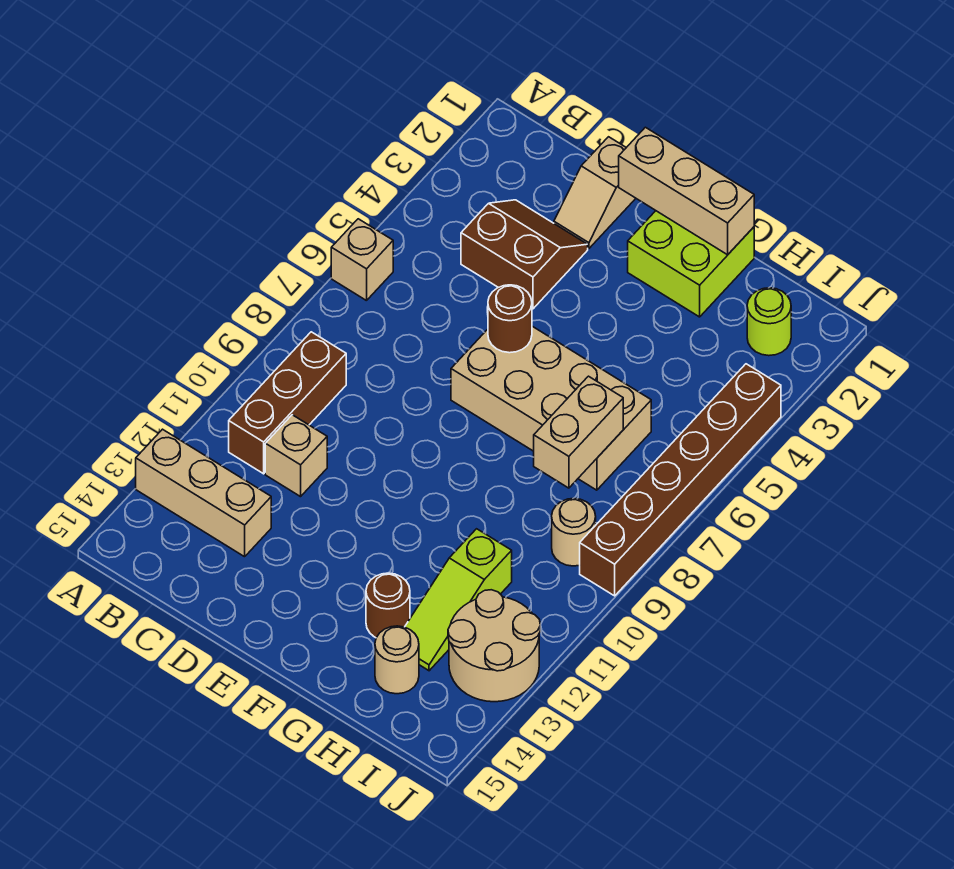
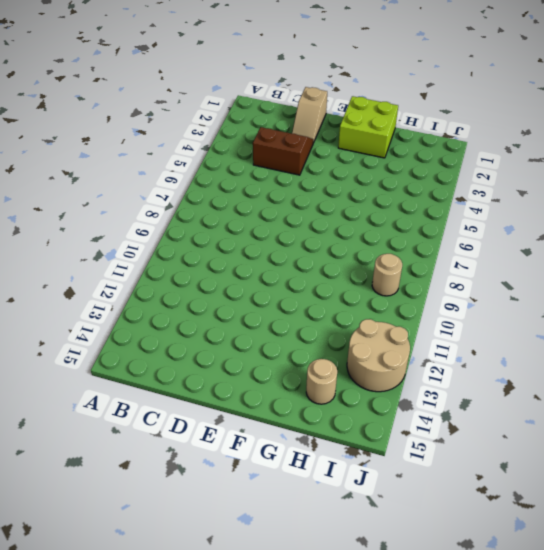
none -> tan brick A6 level 1
none -> tan brick A13:C13 level 1
none -> brown brick B9:B11 level 1

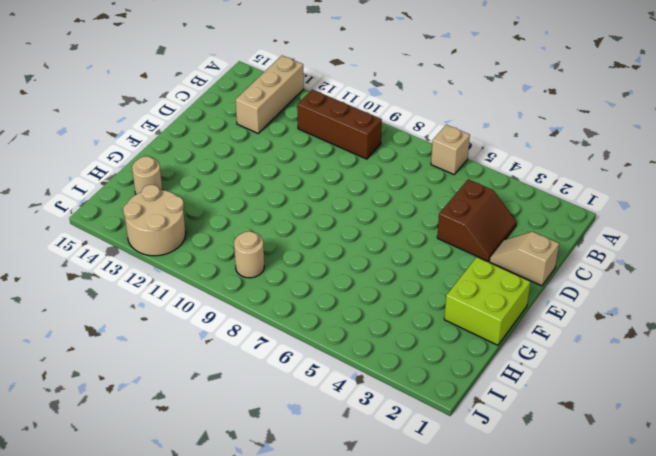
none -> tan brick C11 level 1
none -> tan brick E6:H7 level 1
none -> brown round brick G13 level 1

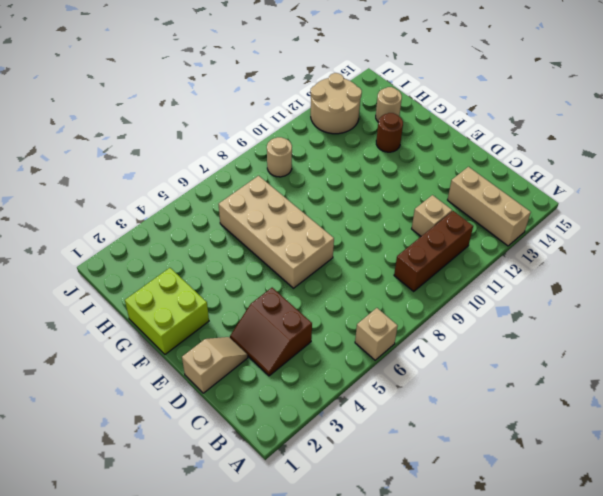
none -> lime slope H11:H13 level 1 top 11
none -> lime round brick I2 level 1
none -> brown brick J4:J9 level 1

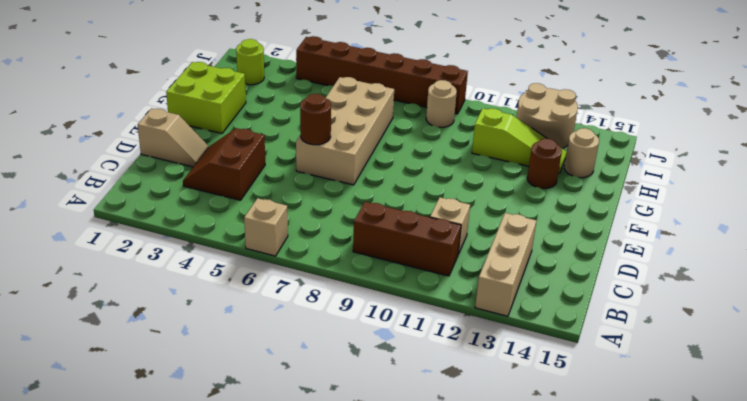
none -> tan brick E1:G1 level 2
none -> tan brick H7:H8 level 2

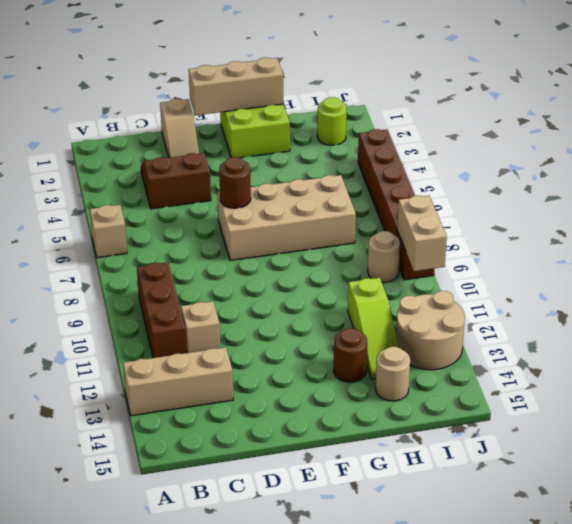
tan brick J9:J10 level 2 -> tan brick H7:H8 level 2

